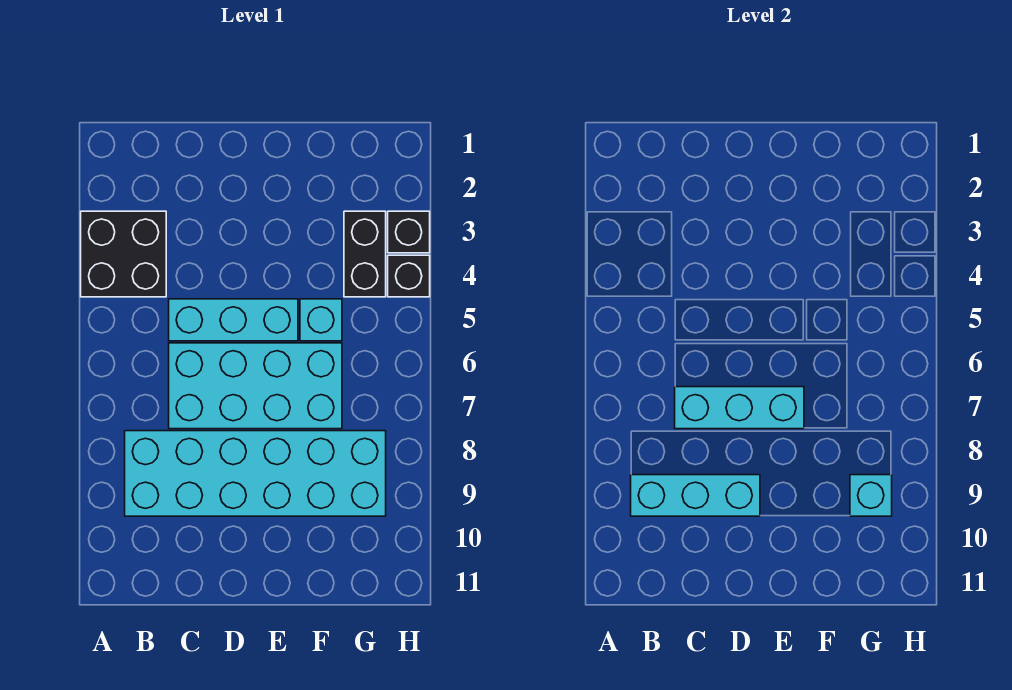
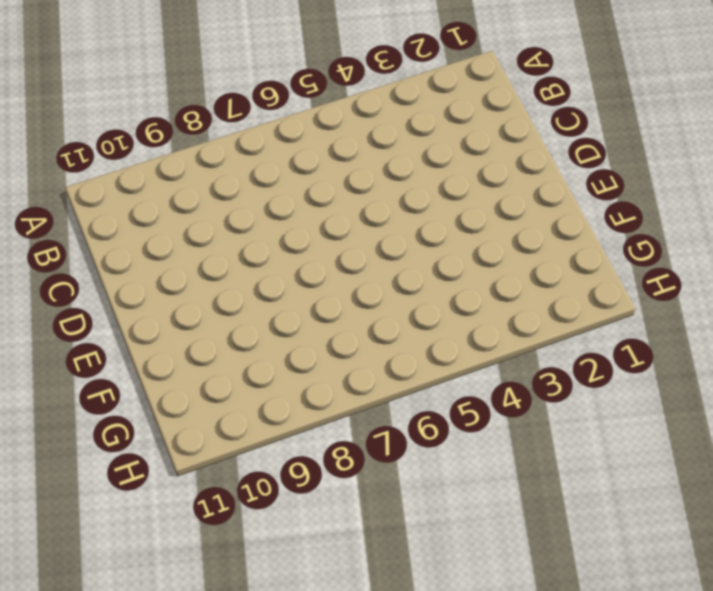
none -> black brick A3:B4 level 1
none -> cyan brick B8:G9 level 1

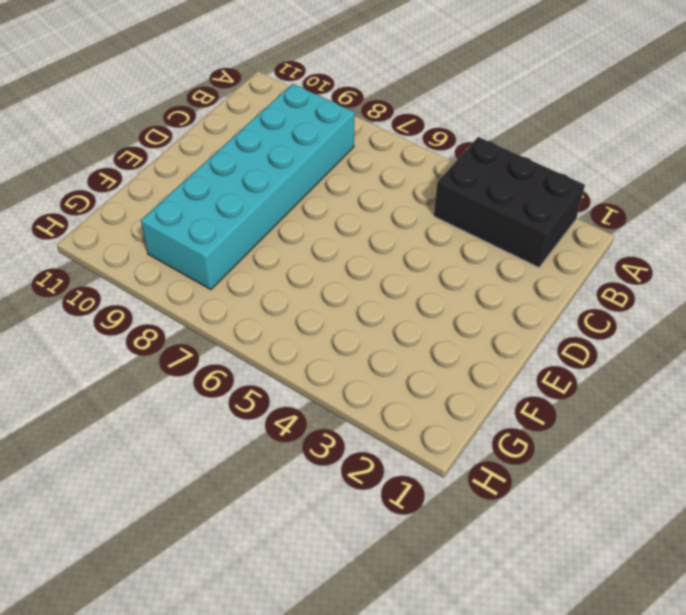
black brick A2:B4 level 1 -> black brick A3:B4 level 1
none -> cyan brick C5:E5 level 1
none -> cyan brick C6:F7 level 1

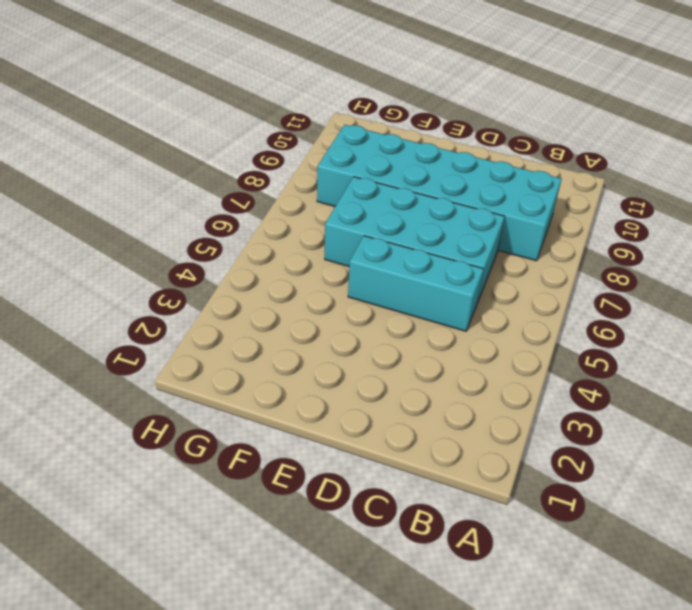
none -> black brick A3:B4 level 1
none -> cyan brick F5 level 1

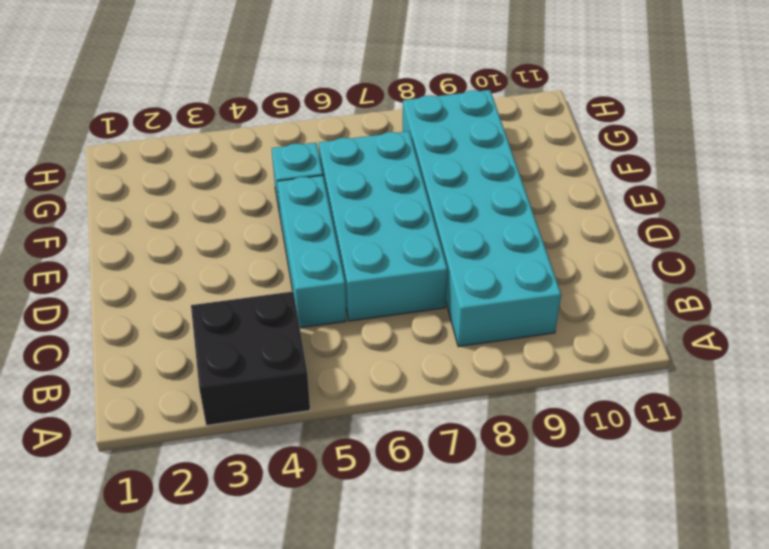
none -> black brick G3:G4 level 1
none -> black brick H3 level 1

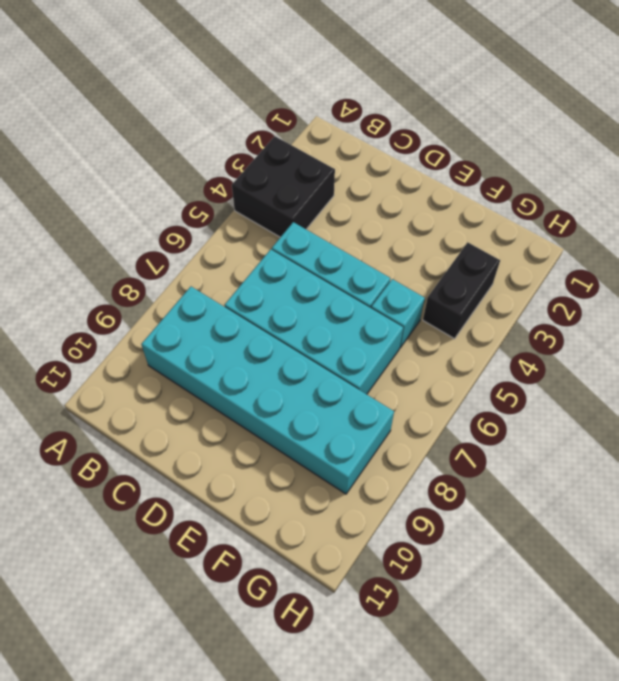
none -> black brick H3 level 1
none -> black brick H4 level 1

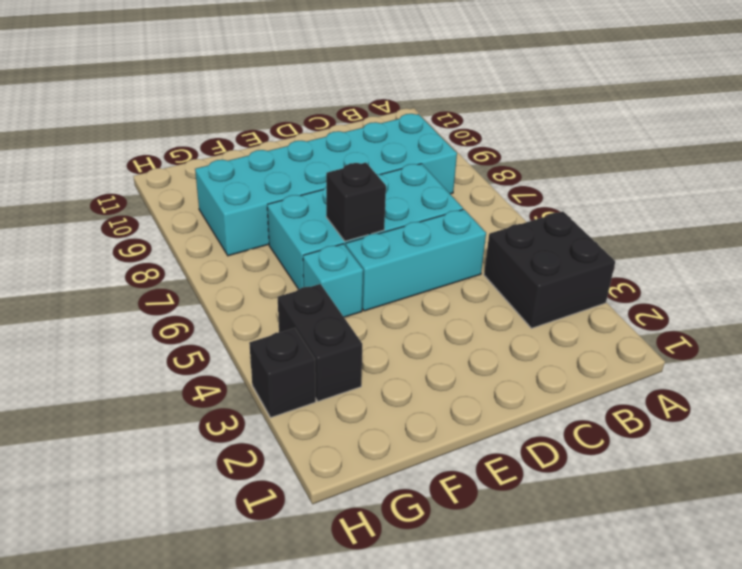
black brick E6 level 2 -> black brick H4 level 1
none -> cyan brick B9:D9 level 2
none -> cyan brick C7:E7 level 2

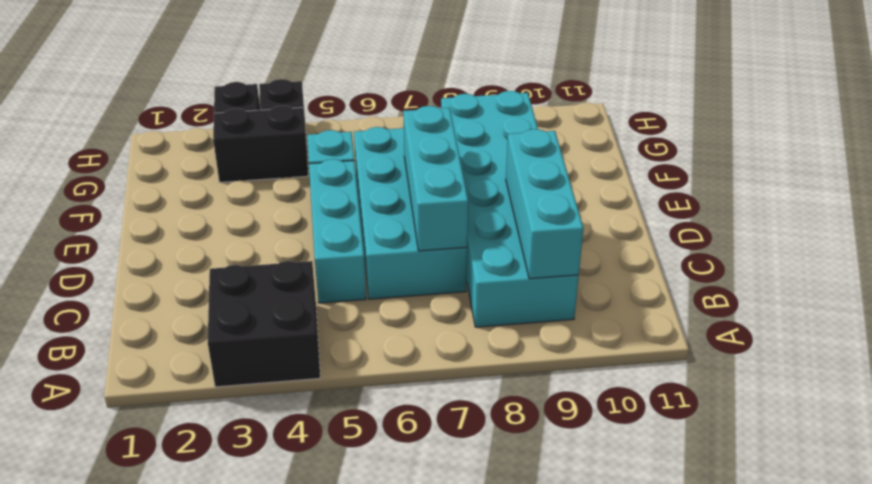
none -> cyan brick G9 level 2

